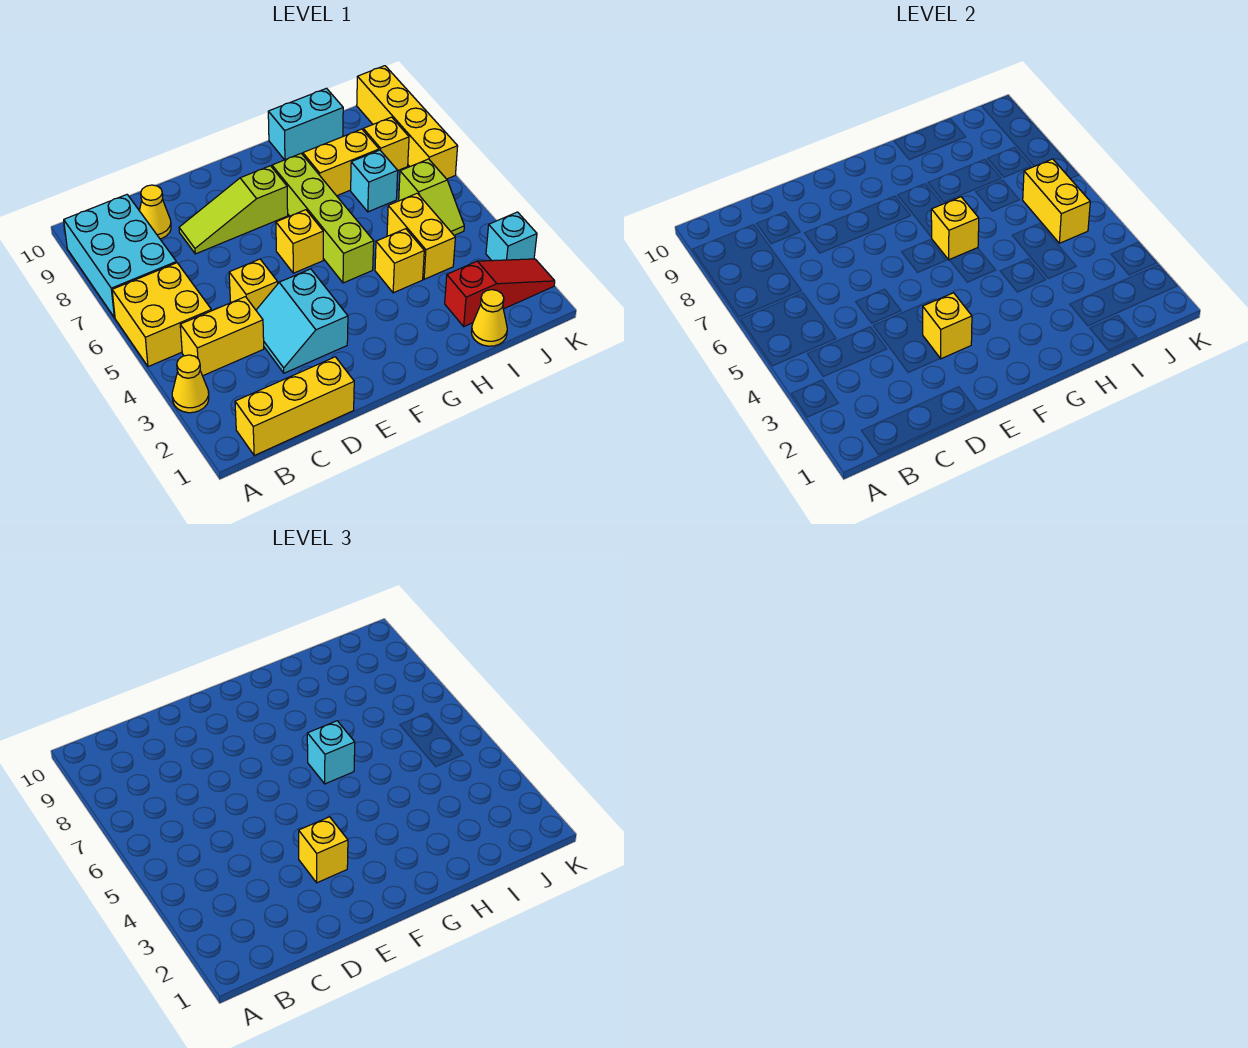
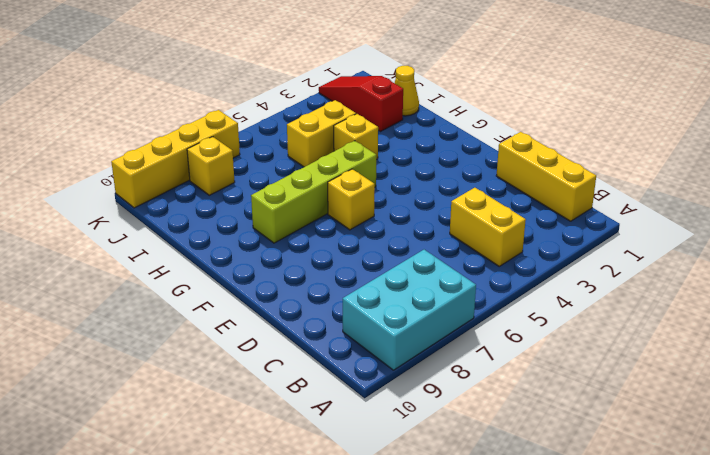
none -> yellow cone A3 level 1
none -> yellow brick A5:B6 level 1
none -> yellow cone C9 level 1

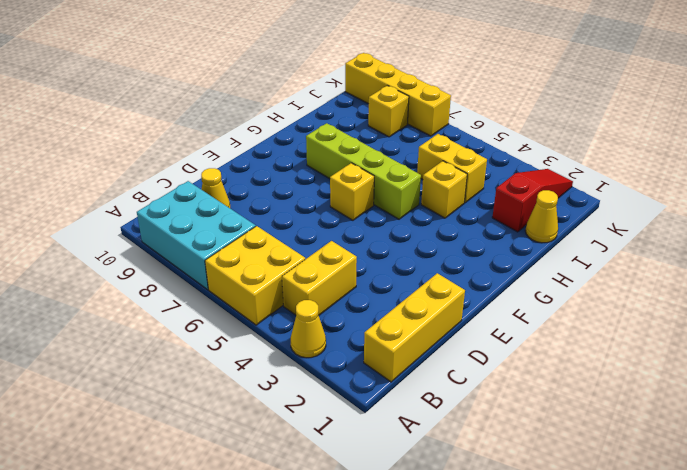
none -> cyan slope D3:E4 level 1 top E
none -> yellow brick D5 level 1
none -> lime slope D8:F8 level 1 top F

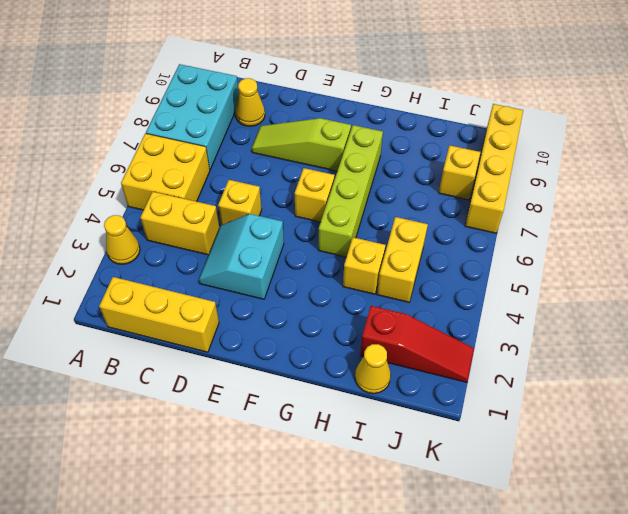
none -> yellow brick H8:I8 level 1
none -> cyan brick H10:I10 level 1
none -> cyan brick I7 level 1

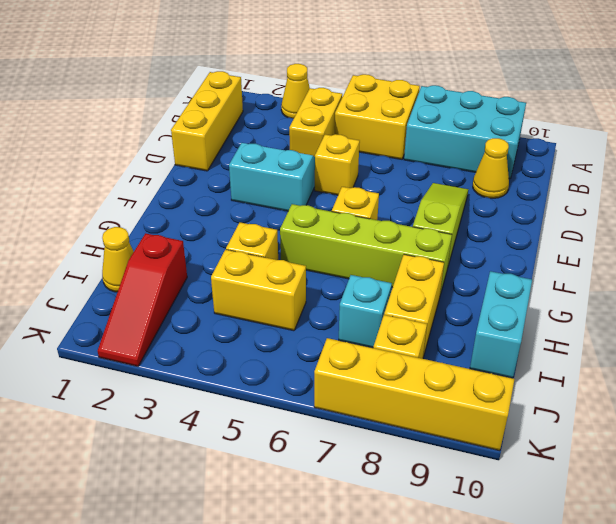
none -> lime slope J5:J6 level 1 top 6
none -> cyan brick K3 level 1
none -> yellow brick E3 level 2

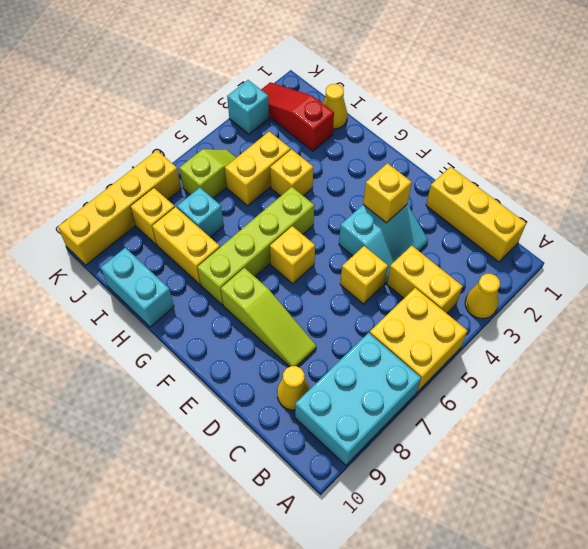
none -> yellow brick G6 level 2
none -> yellow brick J5:J6 level 2
none -> yellow brick E3 level 3

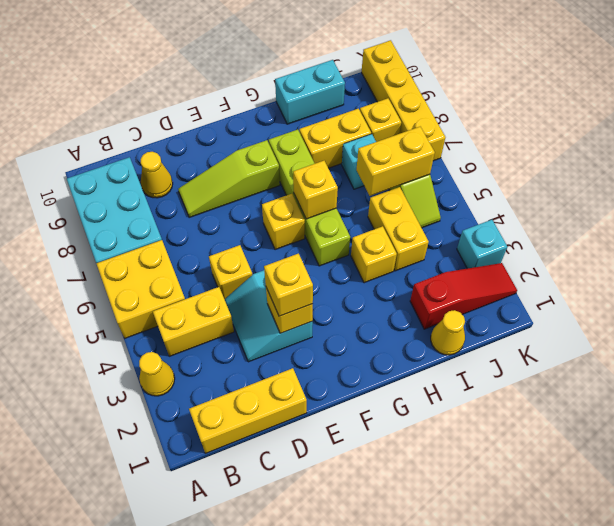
yellow brick I6:J6 level 2 -> yellow brick J5:J6 level 2
none -> cyan brick G6 level 3

